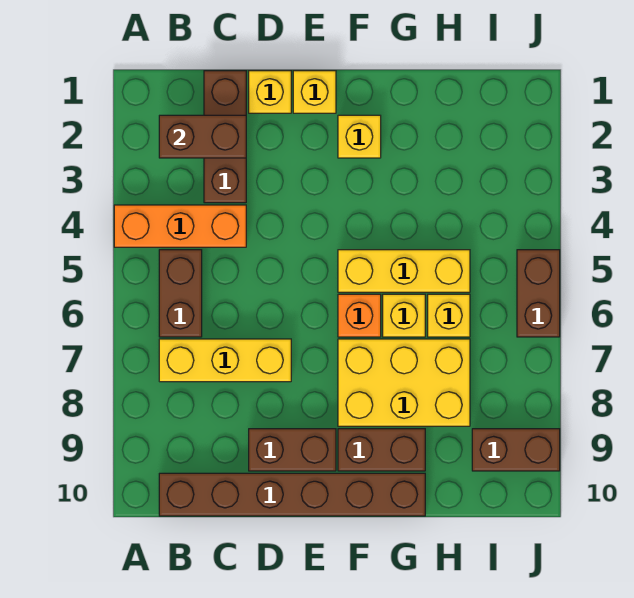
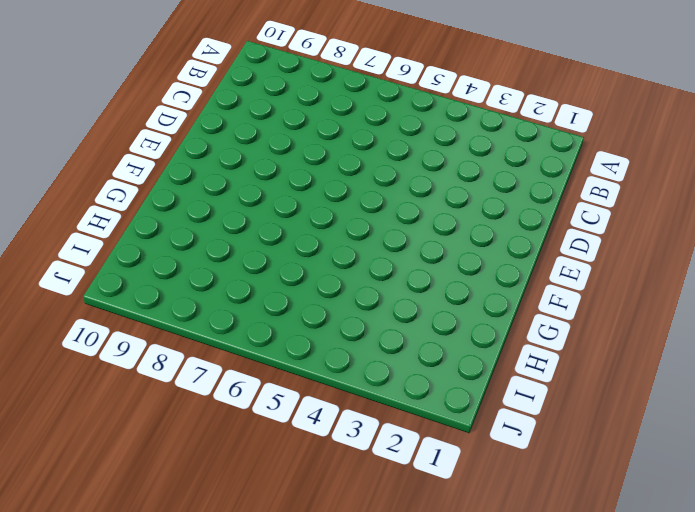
none -> orange brick A4:C4 level 1
none -> brown brick B5:B6 level 1
none -> yellow brick B7:D7 level 1

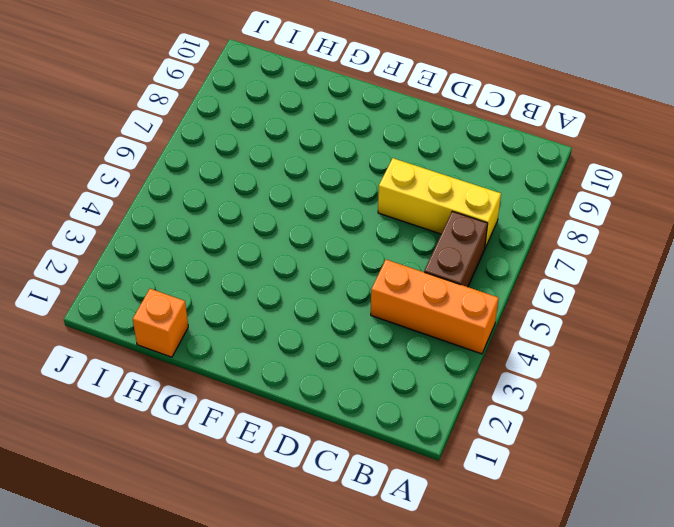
orange brick H1 level 1 -> orange brick F6 level 1
none -> brown brick B10:G10 level 1
none -> brown brick C1:C3 level 1
none -> yellow brick D1 level 1

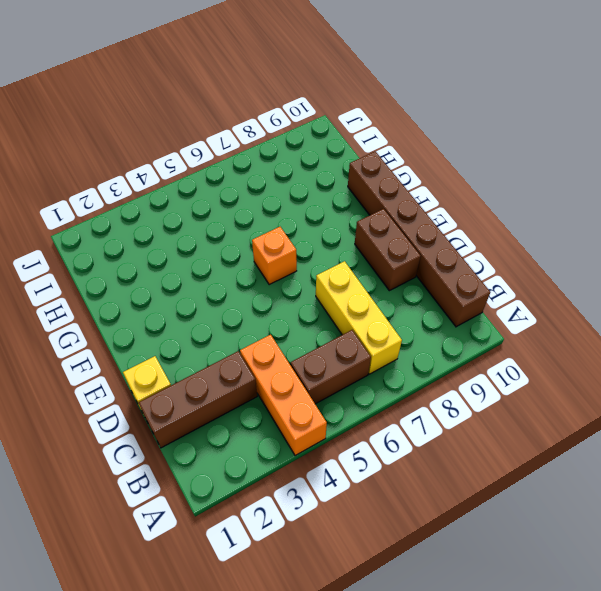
none -> yellow brick E1 level 1
none -> yellow brick F2 level 1
none -> yellow brick F5:H5 level 1

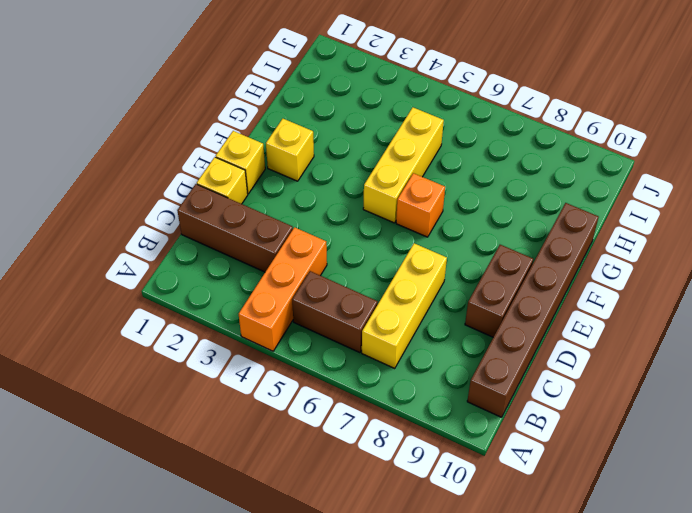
none -> yellow brick F7:H8 level 1
none -> brown brick F9:G9 level 1
none -> yellow brick G6 level 1

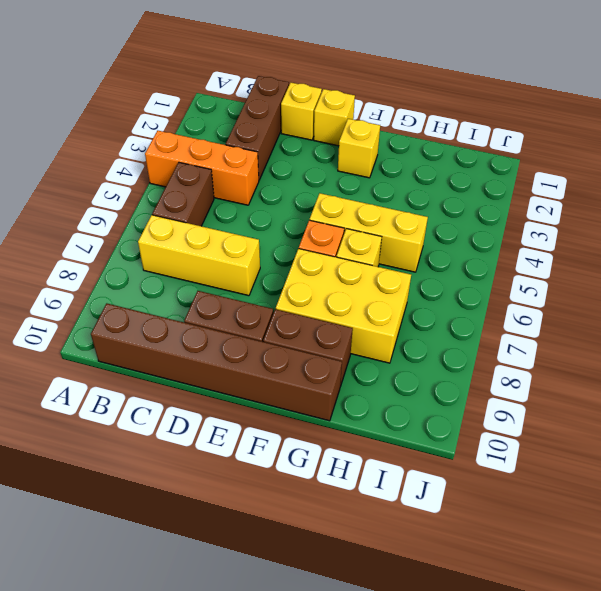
none -> yellow brick H6 level 1
none -> brown brick I9:J9 level 1
none -> brown brick J5:J6 level 1

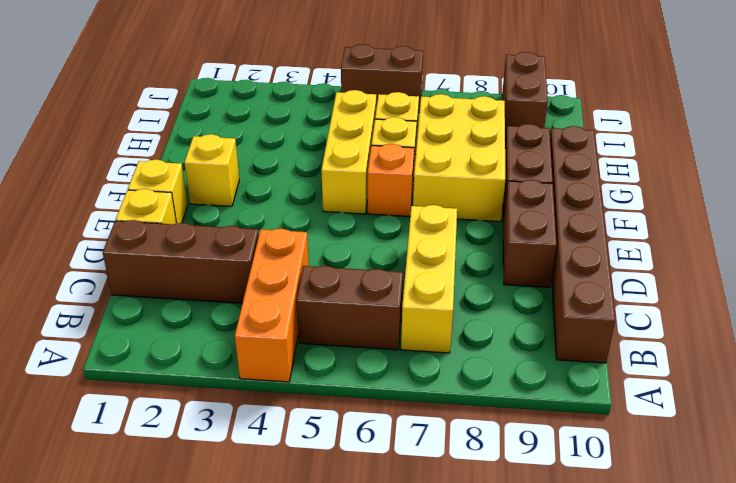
none -> brown brick B2:C2 level 2

